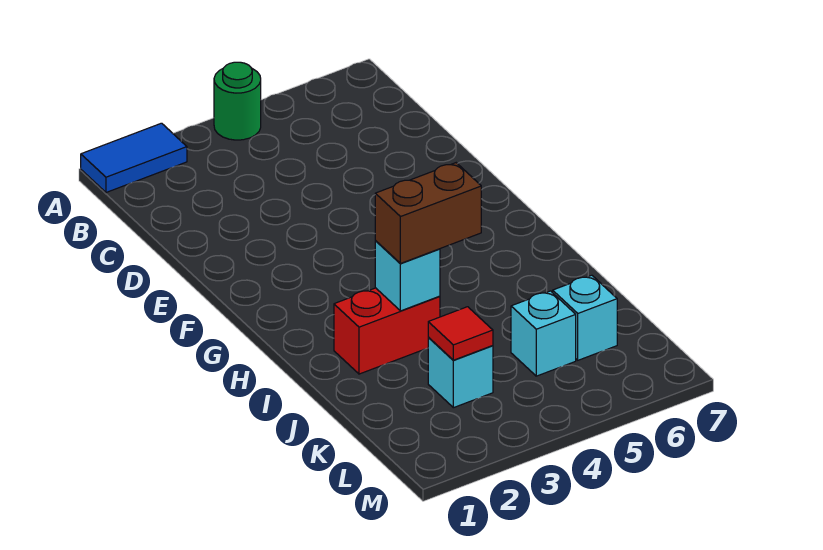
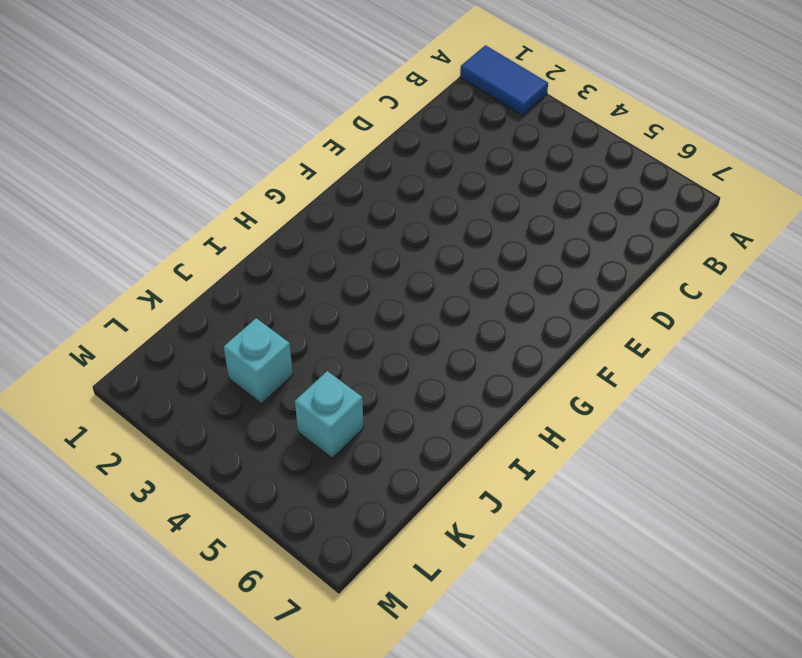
none -> green round brick A4 level 1
none -> red brick I2:I3 level 1

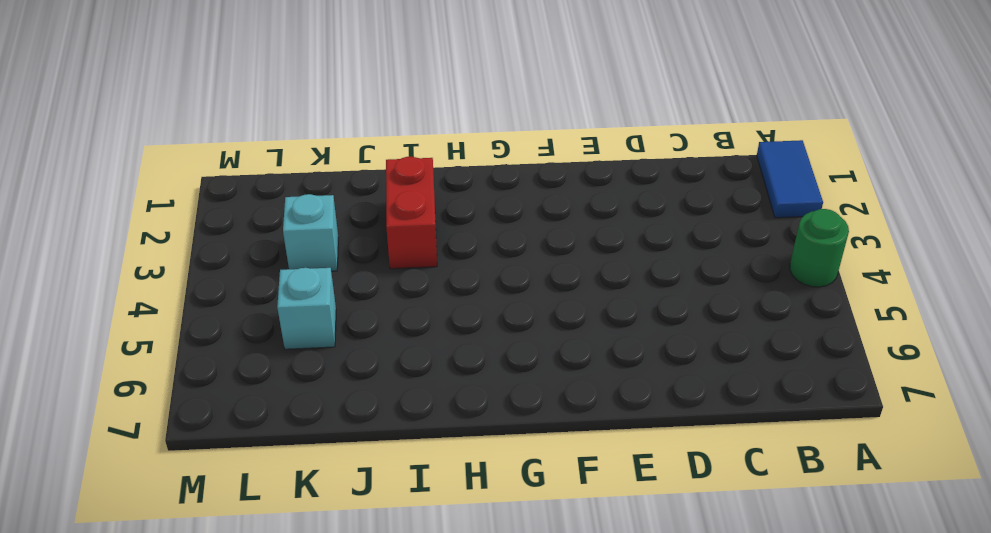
none -> cyan brick K6 level 1
none -> cyan brick I3 level 2

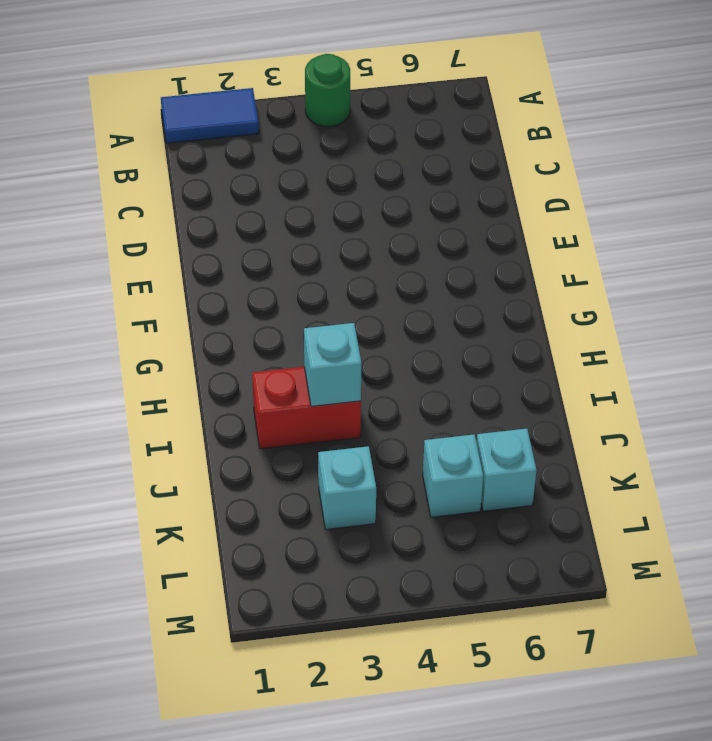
none -> red tile K3 level 2
none -> brown brick I3:I4 level 3

